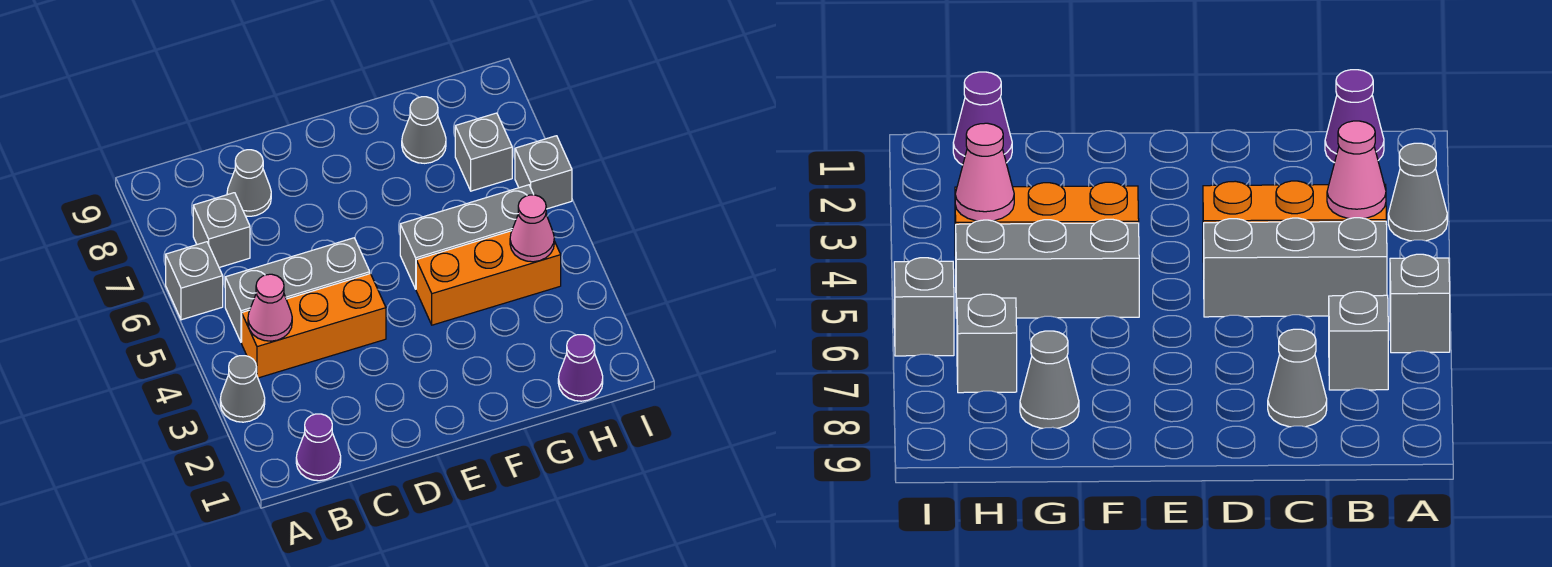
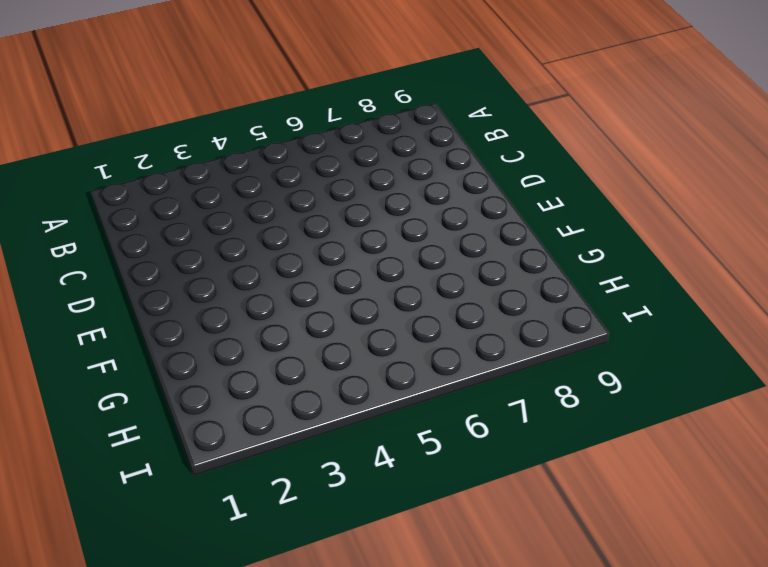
none -> grey cone A3 level 1
none -> grey brick A6 level 1
none -> purple cone B1 level 1

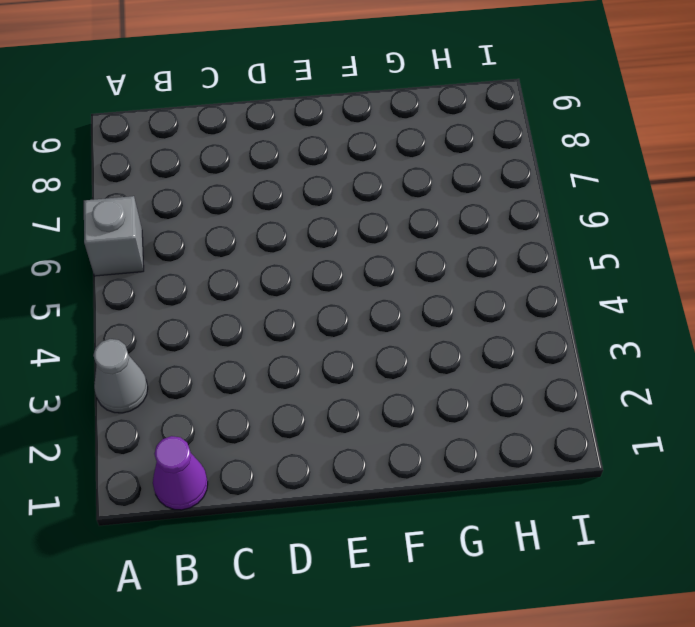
none -> orange brick B4:D4 level 1
none -> grey brick B5:D5 level 1
none -> grey brick B7 level 1

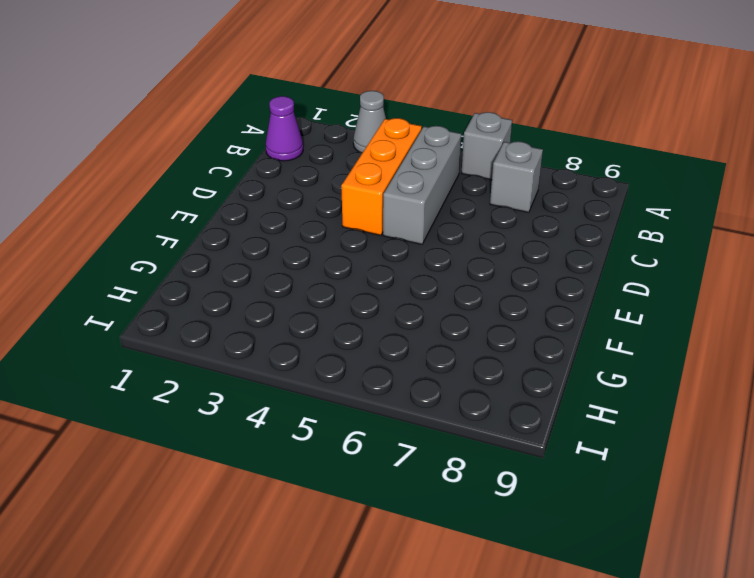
none -> grey cone C8 level 1
none -> orange brick F4:H4 level 1
none -> grey brick F5:H5 level 1

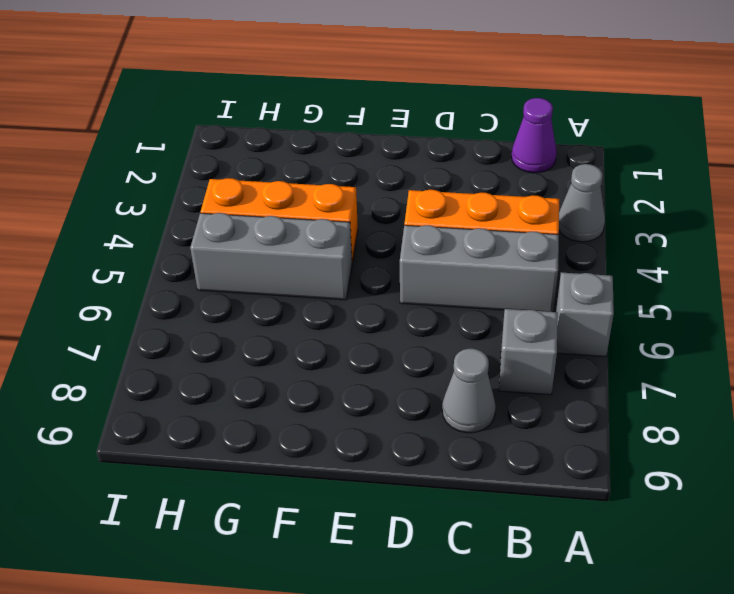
none -> grey cone G8 level 1
none -> purple cone H1 level 1
none -> grey brick H7 level 1

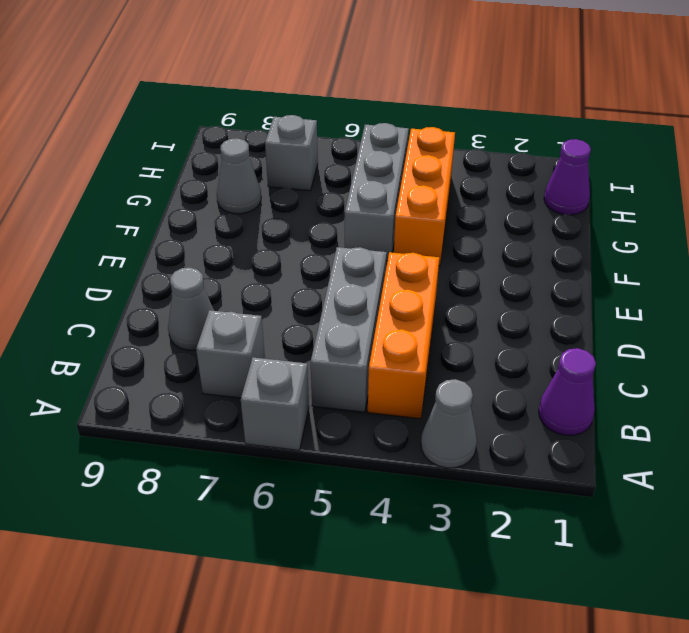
none -> grey brick I6 level 1
none -> pink cone B4 level 2
none -> pink cone H4 level 2

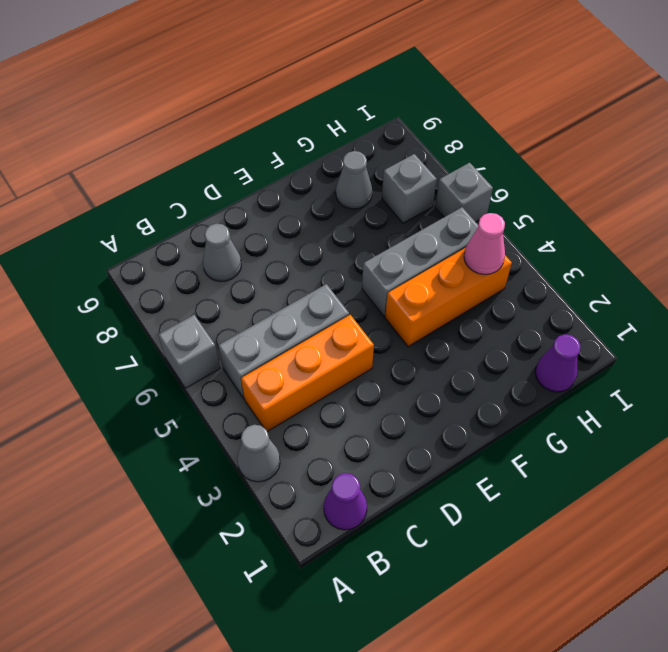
none -> grey brick B7 level 1
none -> pink cone B4 level 2

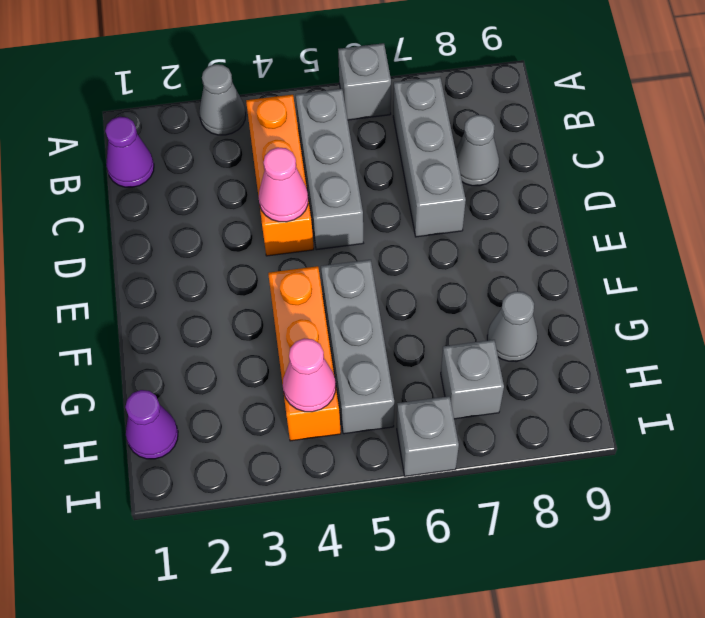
grey brick B7:D7 level 1 -> grey brick B7 level 1
pink cone D4 level 2 -> pink cone B4 level 2

